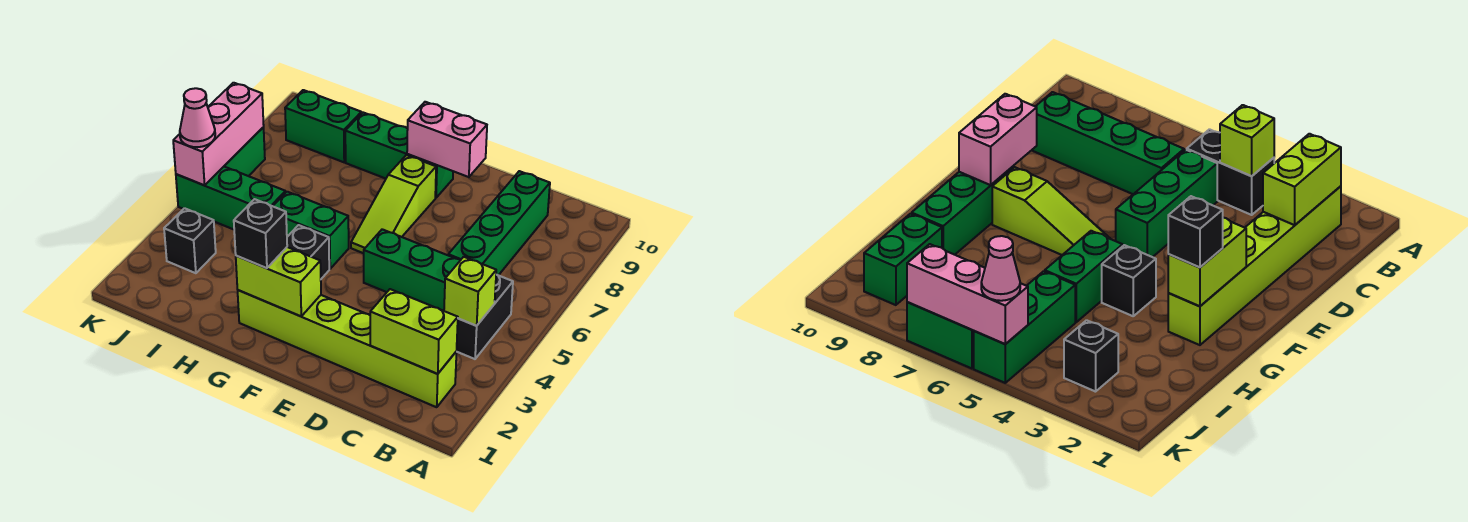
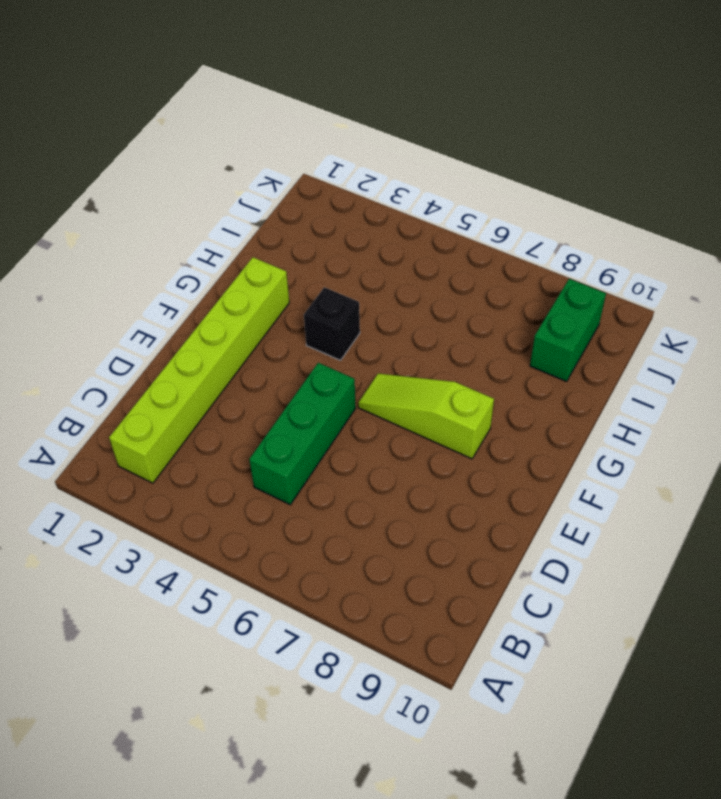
none -> black brick B4:B5 level 1
none -> green brick C6:C9 level 1
none -> green brick F9:H9 level 1

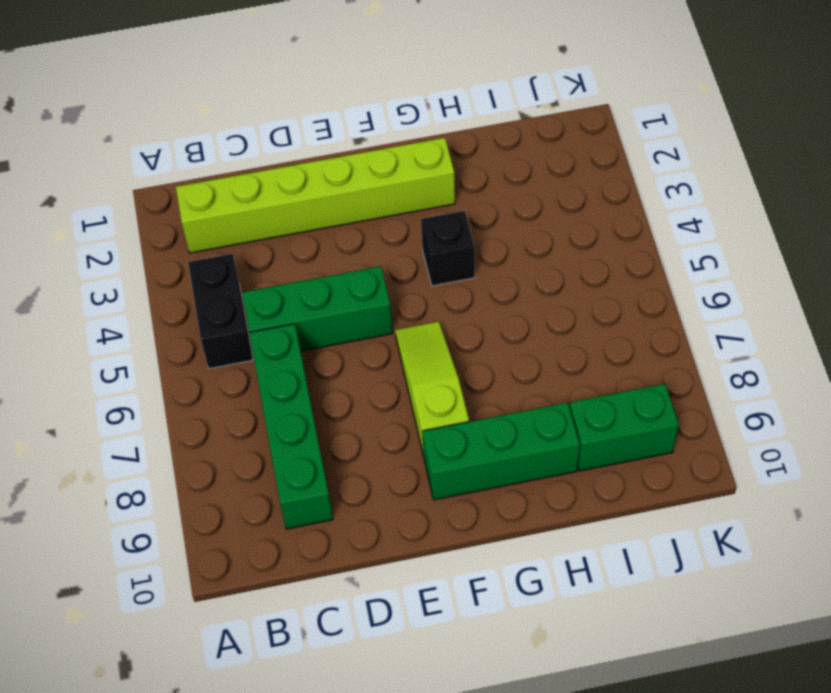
none -> green brick G5:H5 level 1
none -> green brick I5:K5 level 1
none -> black brick J3 level 1

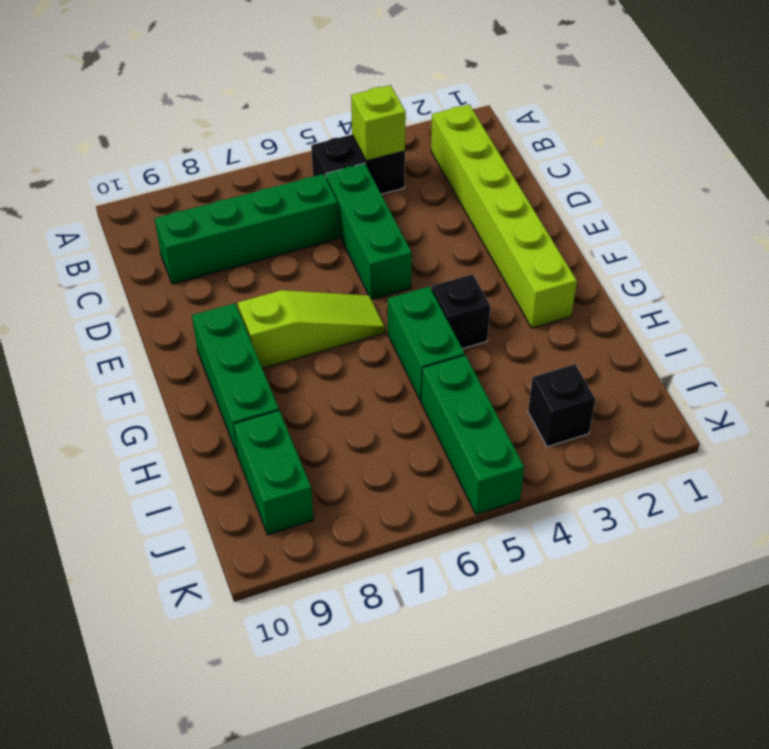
none -> green brick K6:K7 level 1
none -> lime brick B2:C2 level 2
none -> pink brick E9:F9 level 2

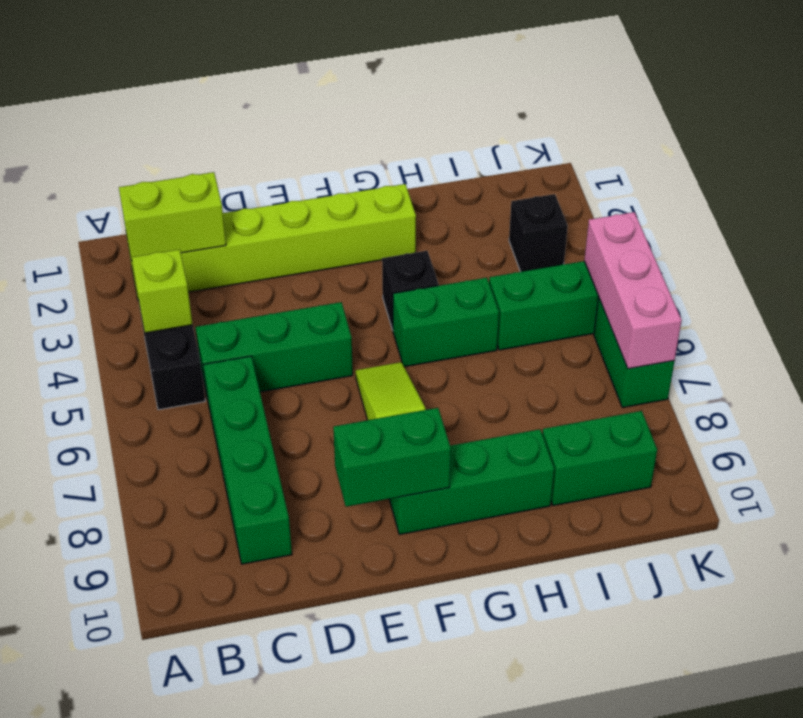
green brick E9:F9 level 2 -> pink brick E9:F9 level 2
none -> lime brick F2:G2 level 2
none -> black brick G2 level 3
none -> pink cone K5 level 3

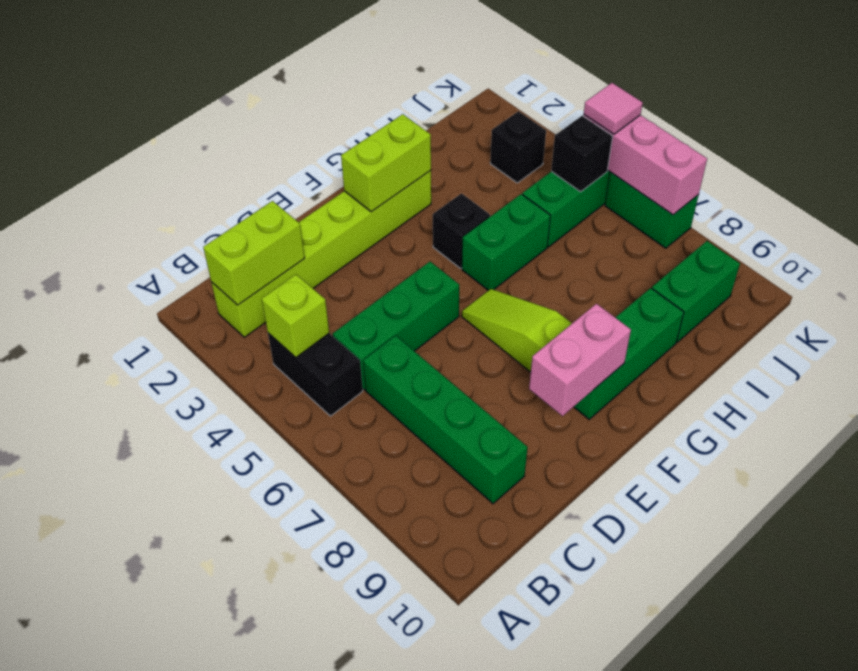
black brick J5 level 2 -> black brick G2 level 3
pink tile K5 level 3 -> pink cone K5 level 3

